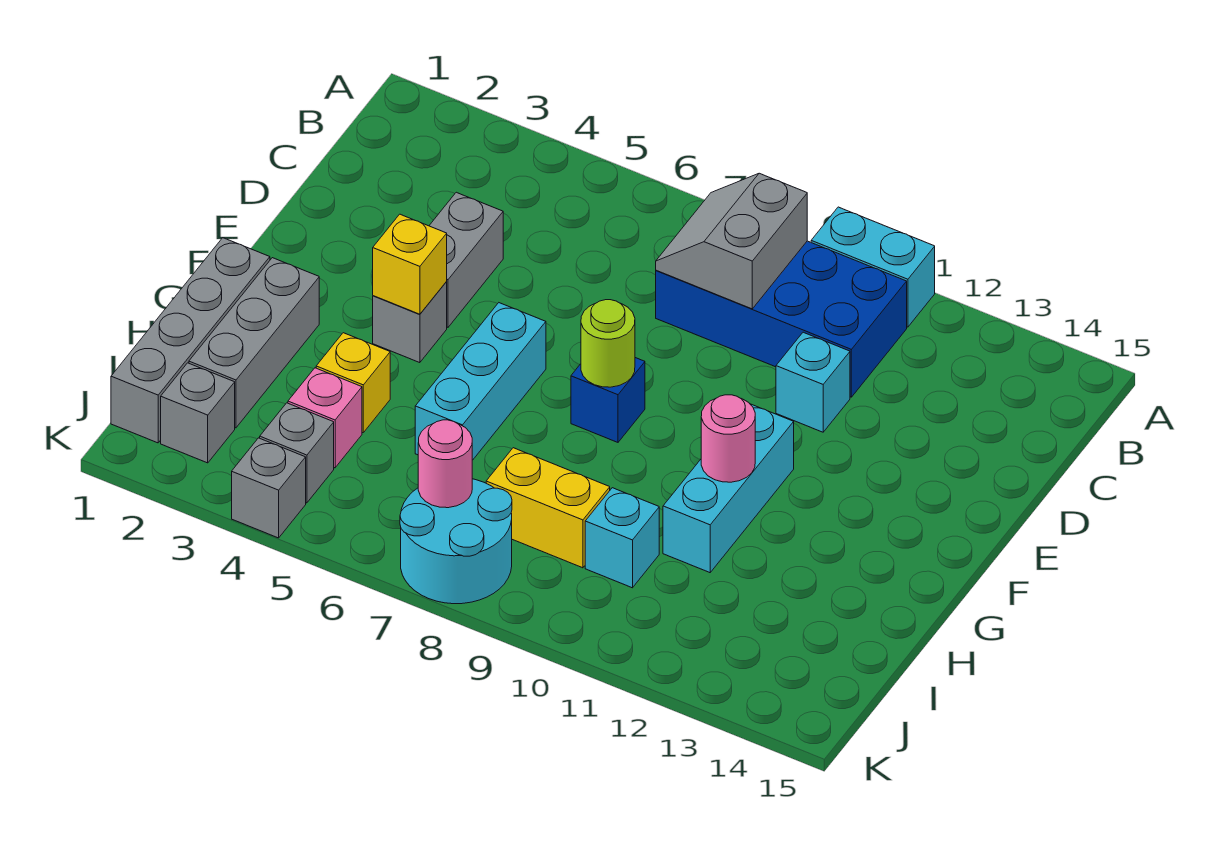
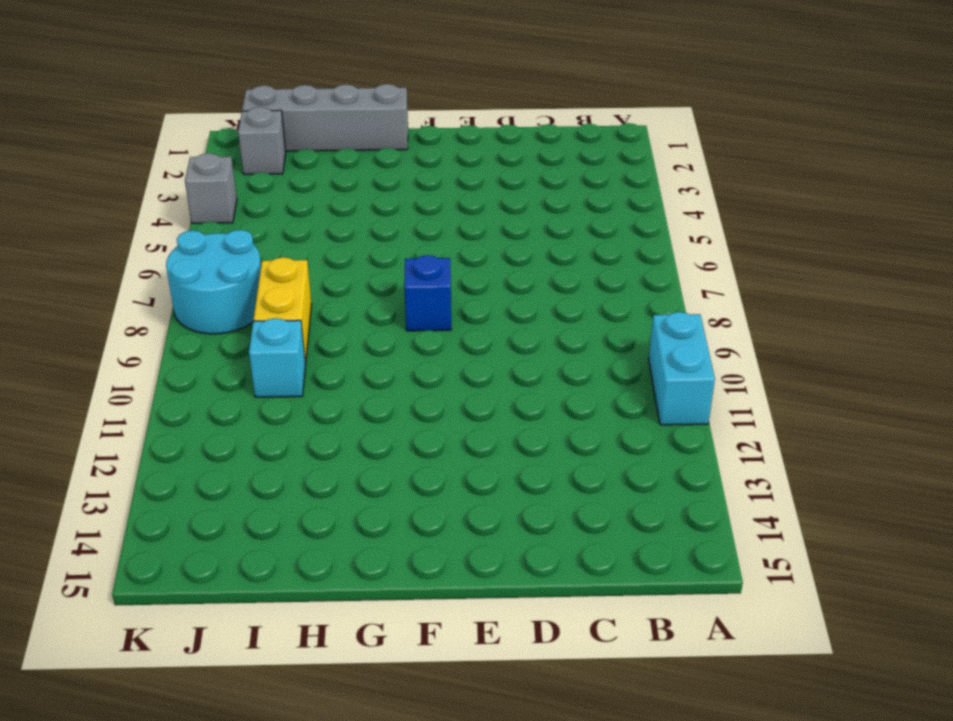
none -> blue brick B8:C11 level 1
none -> grey brick D4:E4 level 1
none -> cyan brick D11 level 1

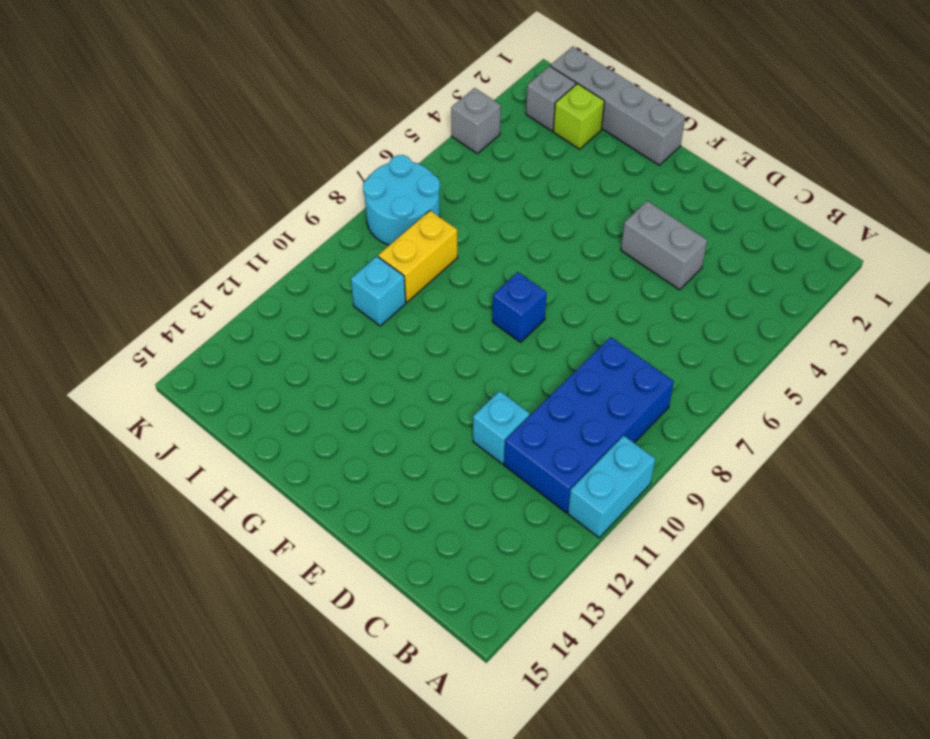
lime brick I2 level 1 -> grey brick G2:I2 level 1
none -> grey brick F4 level 1
none -> cyan brick F6:H6 level 1
none -> cyan brick F11:H11 level 1

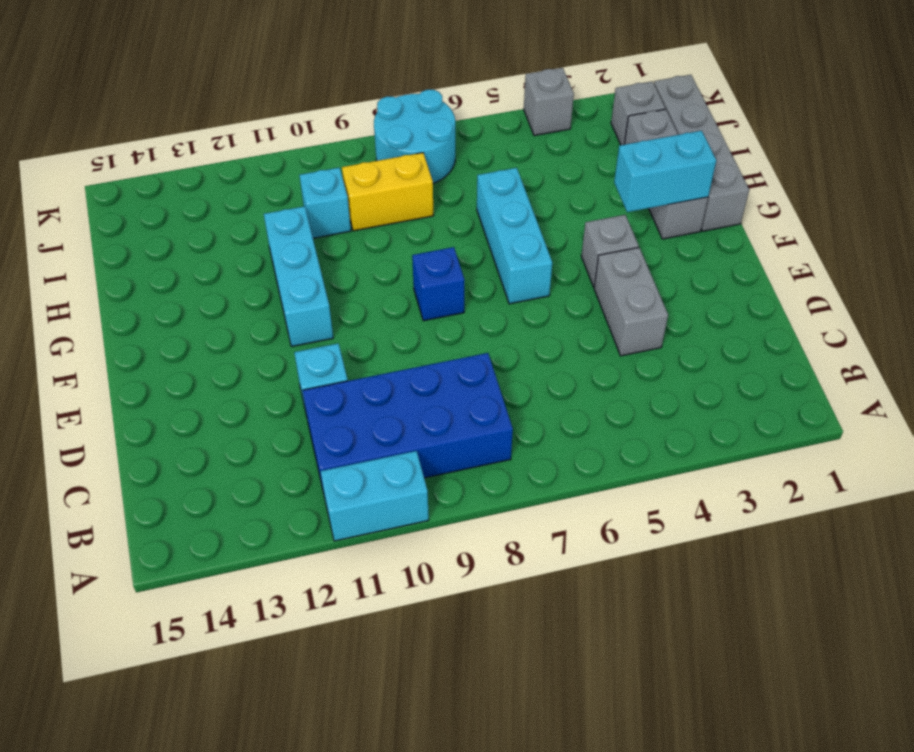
cyan brick G2:G3 level 2 -> none
none -> yellow brick H4 level 1
none -> pink brick I4 level 1
none -> grey brick J4 level 1

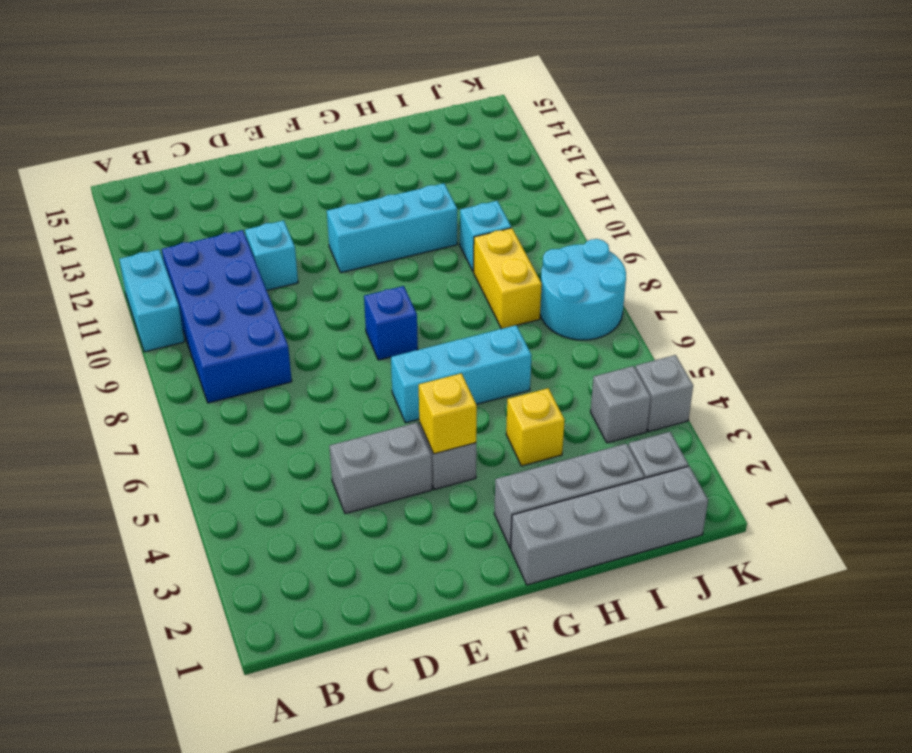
none -> pink brick I4 level 1
none -> grey slope B8:C9 level 2 top 9
none -> lime round brick F8 level 2

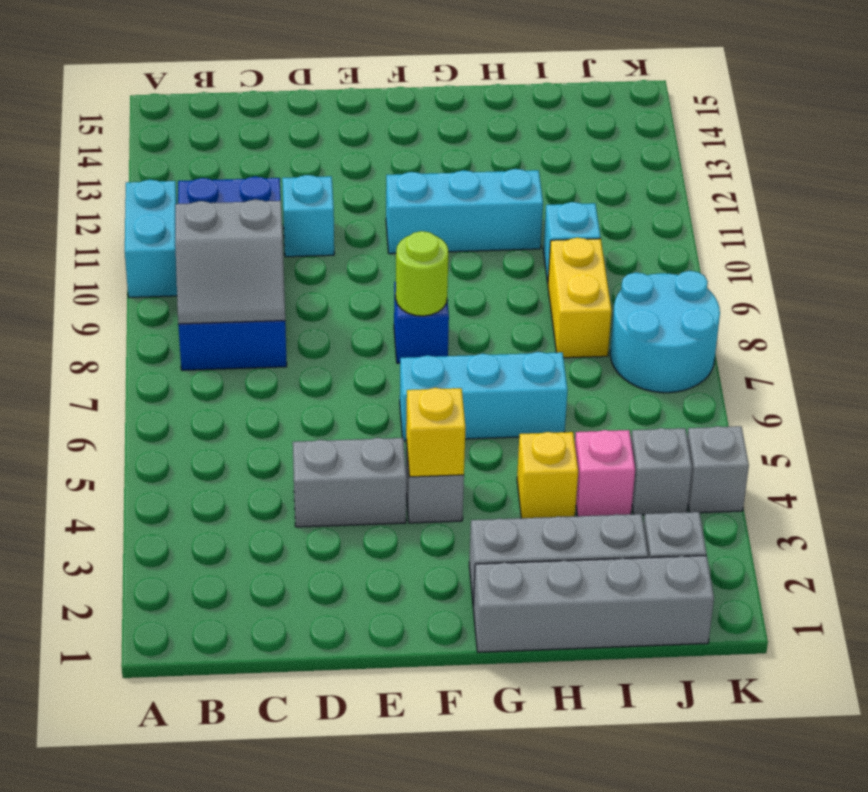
none -> pink round brick G11 level 2
none -> pink round brick J7 level 2

